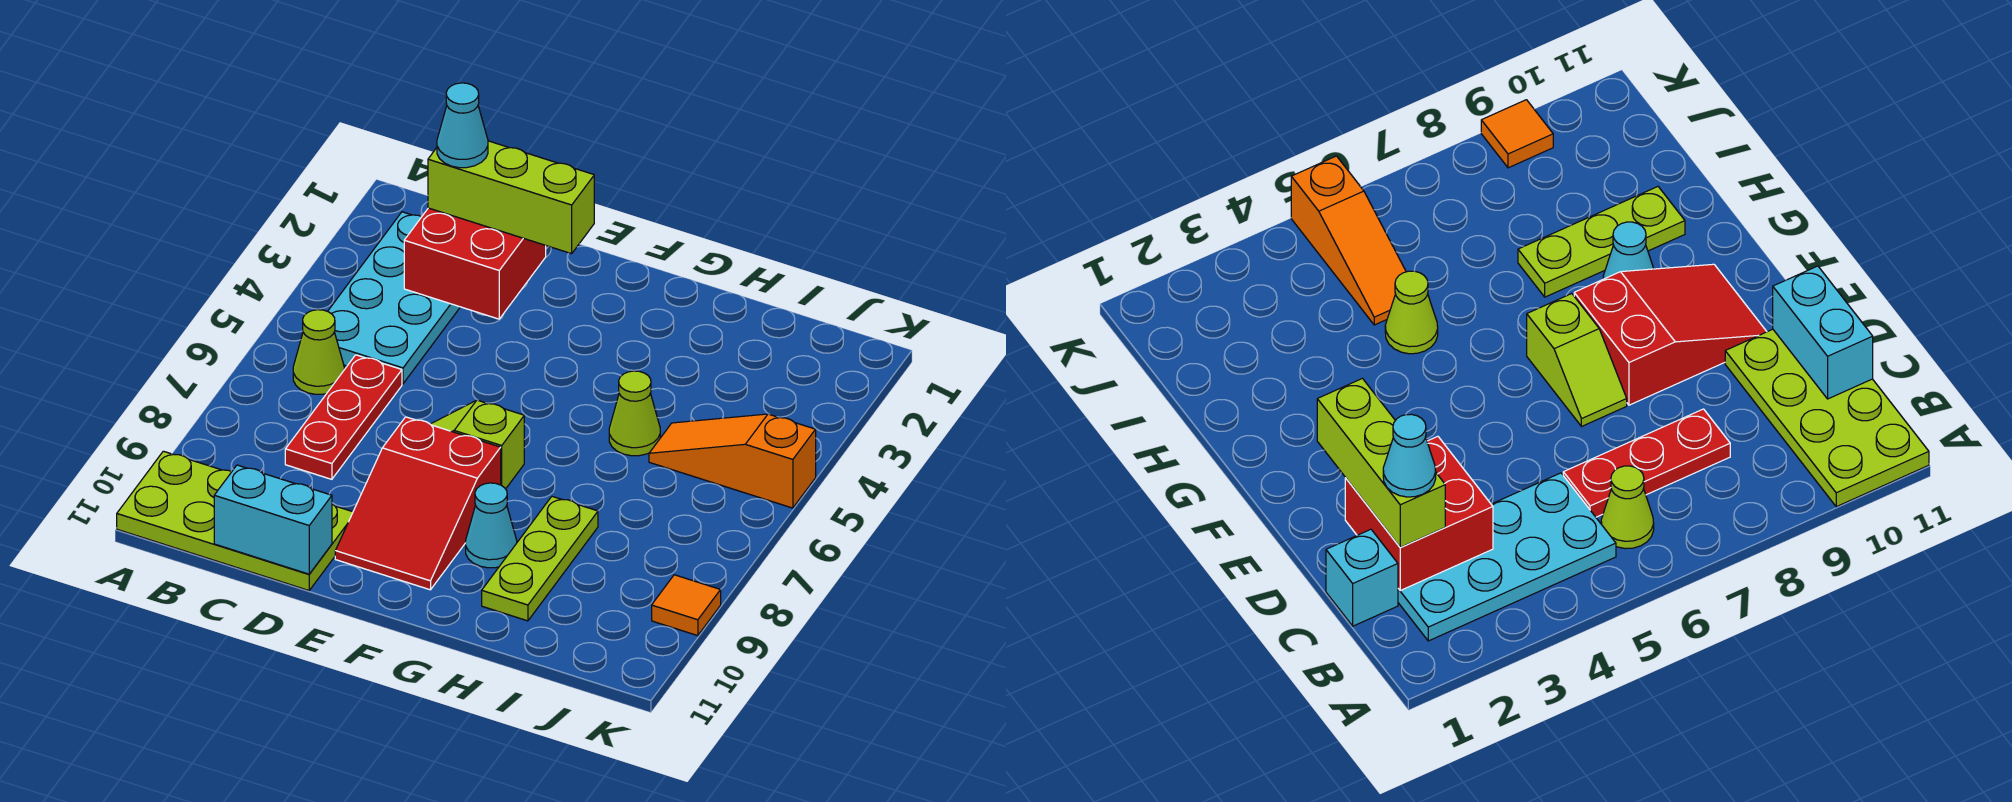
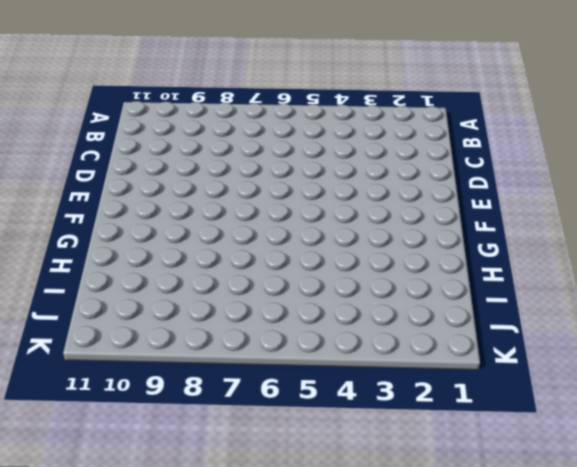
none -> lime plate A10:D11 level 1
none -> cyan plate B2:C5 level 1
none -> lime cone B6 level 1

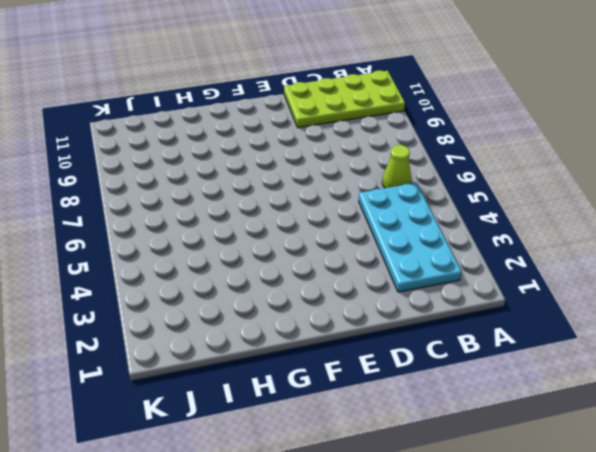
none -> cyan brick C1 level 1
none -> red plate C6:C8 level 1
none -> lime slope E7:F7 level 1 top F

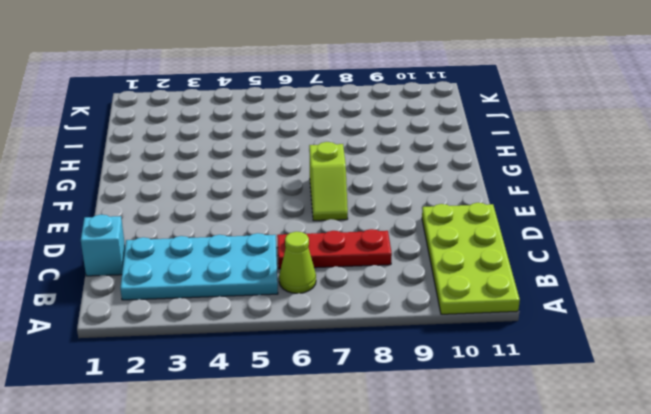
none -> red slope E8:F10 level 1 top 8
none -> cyan cone G9 level 1
none -> lime cone H5 level 1

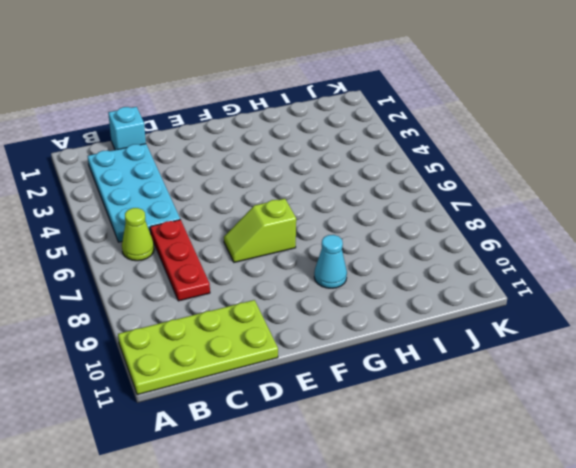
none -> red slope E8:F10 level 1 top 8
none -> lime cone H5 level 1
none -> lime plate H8:H10 level 1

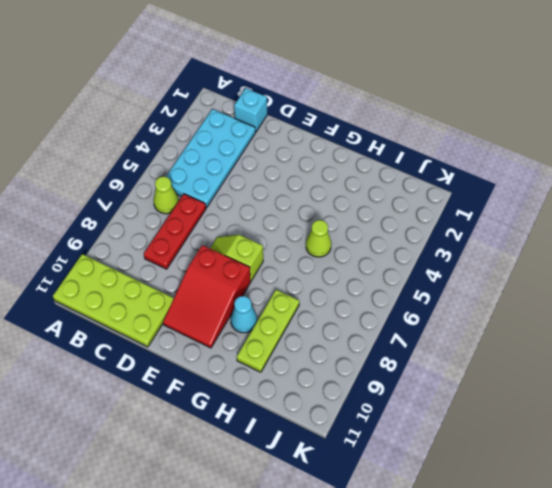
none -> orange slope I5:K5 level 1 top K
none -> orange tile K9 level 1
none -> red brick C2:D3 level 2

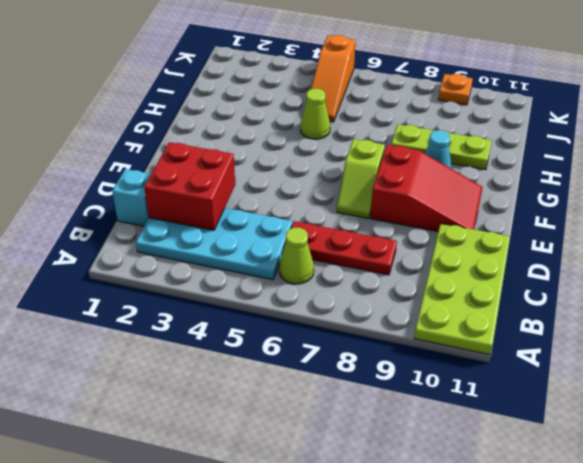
orange plate K9 level 1 -> orange tile K9 level 1
none -> cyan brick C11:D11 level 2
none -> lime brick C2:E2 level 3
none -> cyan cone C2 level 4

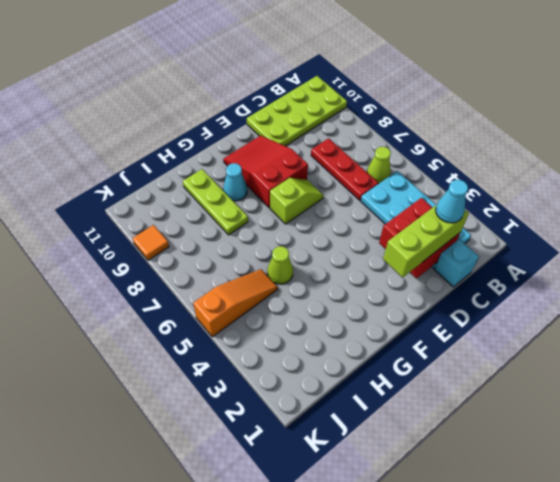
none -> cyan brick C11:D11 level 2

